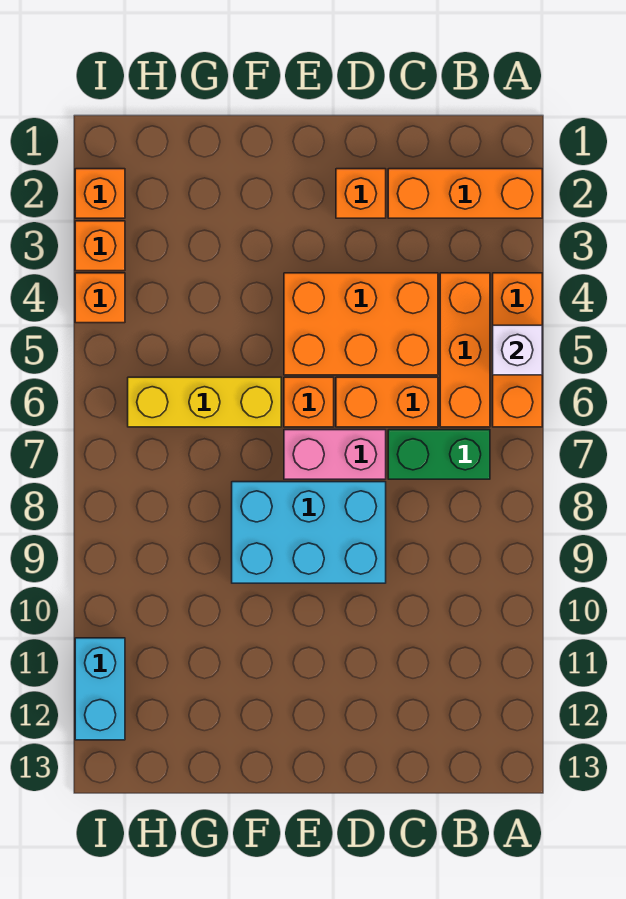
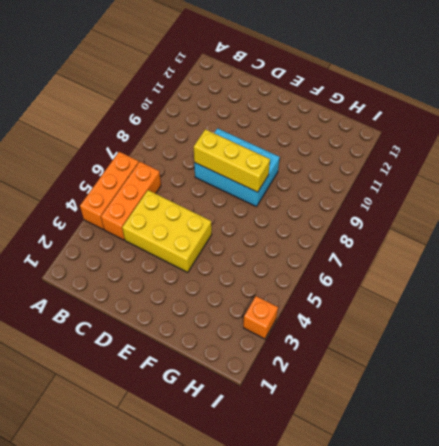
yellow brick C4:E5 level 1 -> orange brick C4:E5 level 1
yellow brick D8:F8 level 2 -> yellow brick F6:H6 level 1
none -> orange brick A2:C2 level 1
none -> green brick B7:C7 level 1
none -> orange brick C6:D6 level 1

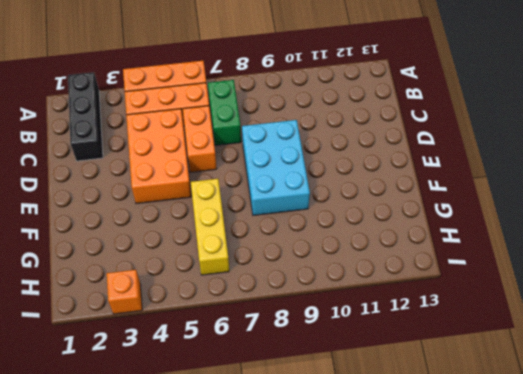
black brick A2:C2 level 1 -> orange brick A2:C2 level 1
none -> orange brick D2 level 1
none -> pink brick D7:E7 level 1
none -> orange brick E6 level 1

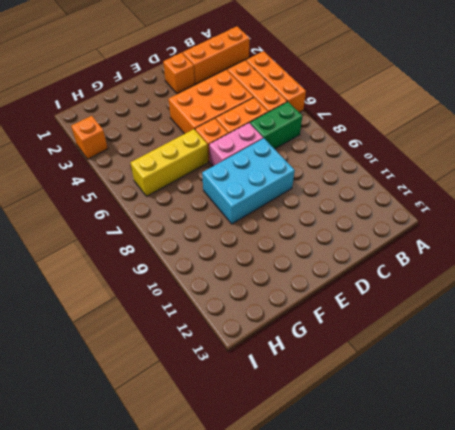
none -> orange brick I2 level 1
none -> orange brick I4 level 1
none -> cyan brick I11:I12 level 1

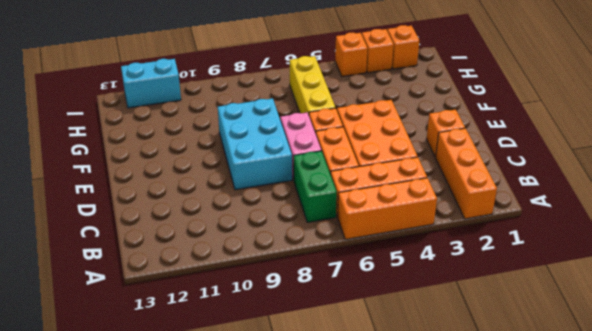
none -> white brick A5 level 2

